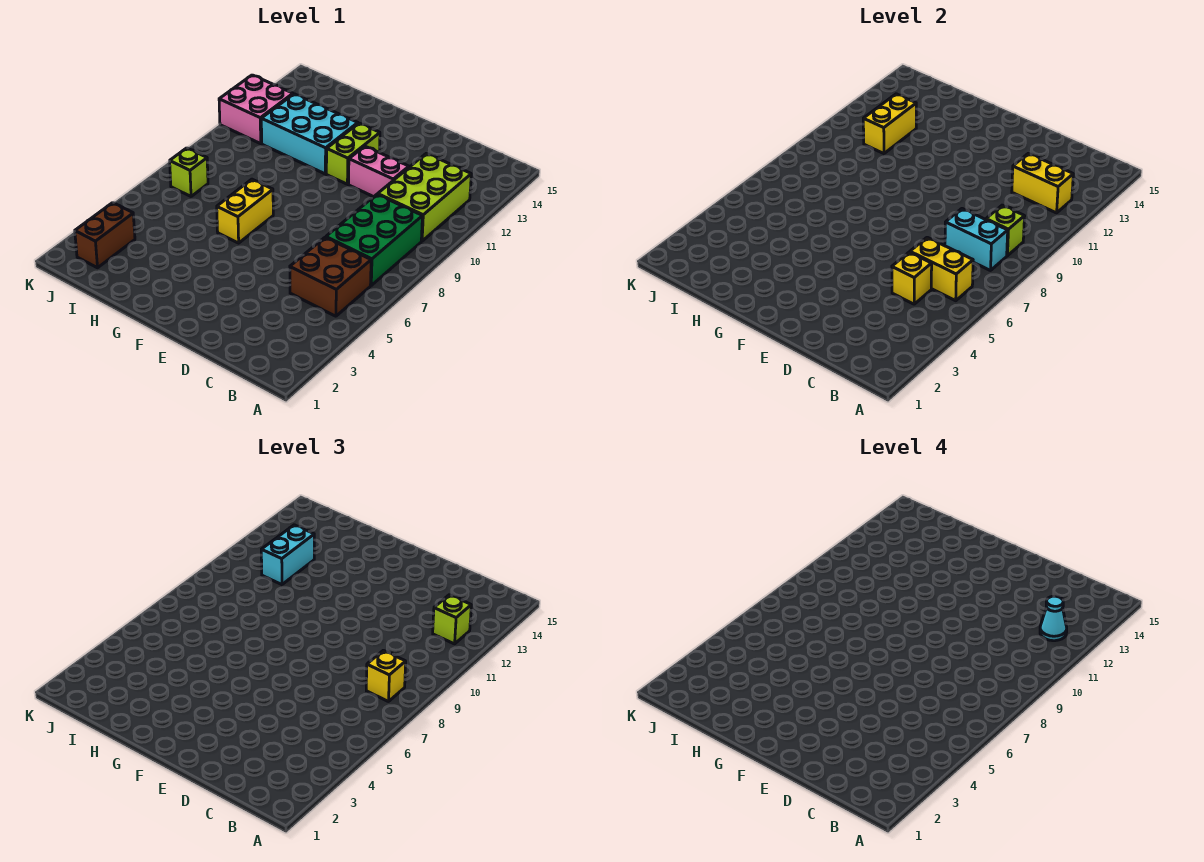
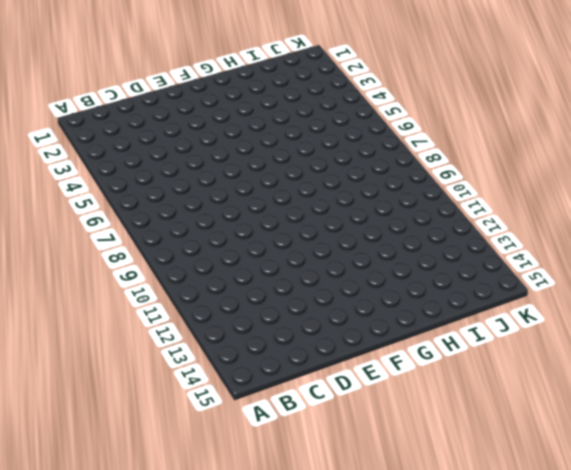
none -> brown brick B5:C6 level 1
none -> green brick B7:C9 level 1
none -> lime brick B10:C12 level 1

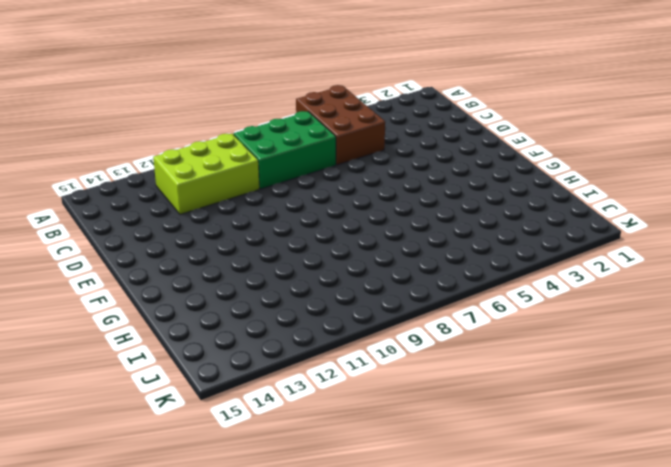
brown brick A5:C6 level 1 -> brown brick B5:C6 level 1
none -> pink brick D11:E11 level 1
none -> lime brick F11:F12 level 1
none -> yellow brick G6:G7 level 1

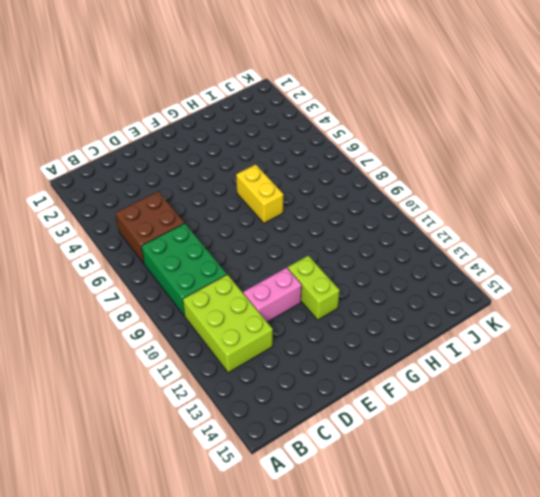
none -> cyan brick G11:I12 level 1
none -> brown brick J2:J3 level 1
none -> lime brick J7 level 1

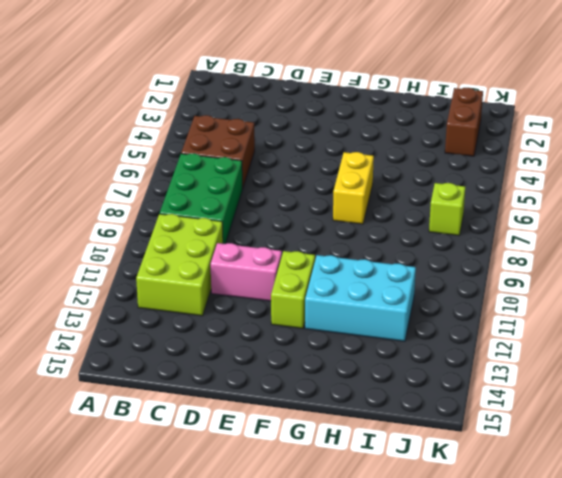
none -> pink brick J11:K12 level 1
none -> yellow brick B6:C6 level 2
none -> cyan brick B8:C8 level 2

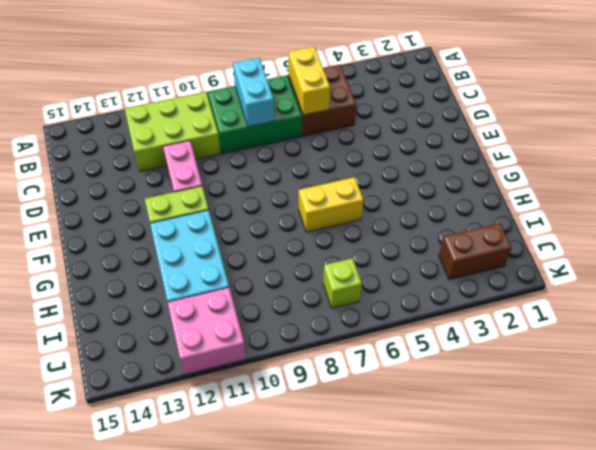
none -> lime brick B9 level 2
none -> yellow brick B12:C12 level 2
none -> yellow brick C5 level 2

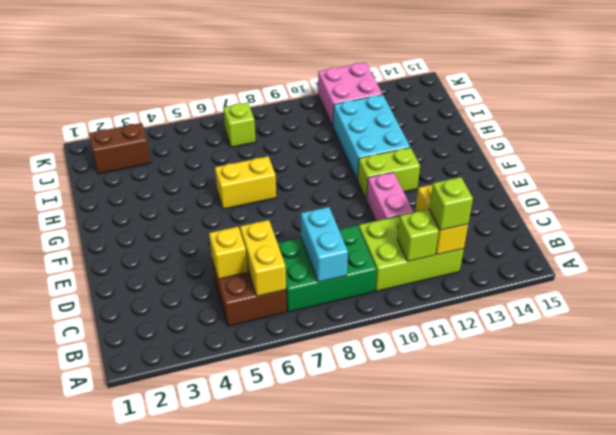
lime brick B11 level 2 -> lime brick B9 level 2
none -> yellow brick I11:I12 level 2
none -> yellow brick B8 level 3
none -> cyan brick I11:I12 level 3

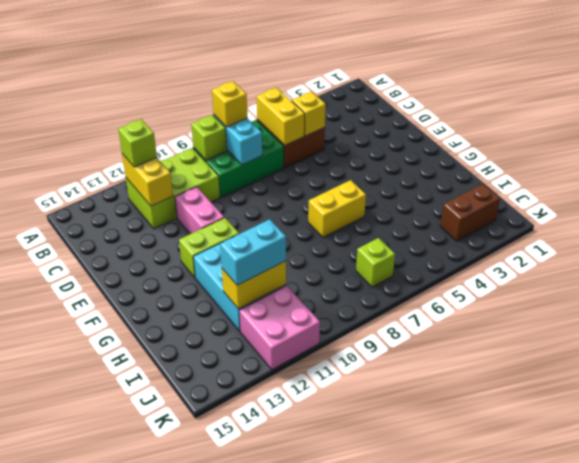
none -> cyan cone B12 level 4

